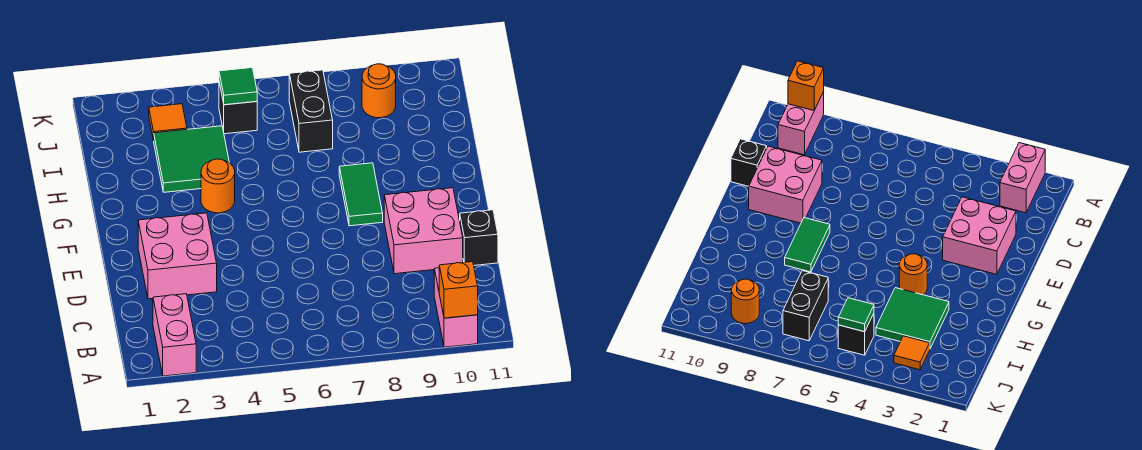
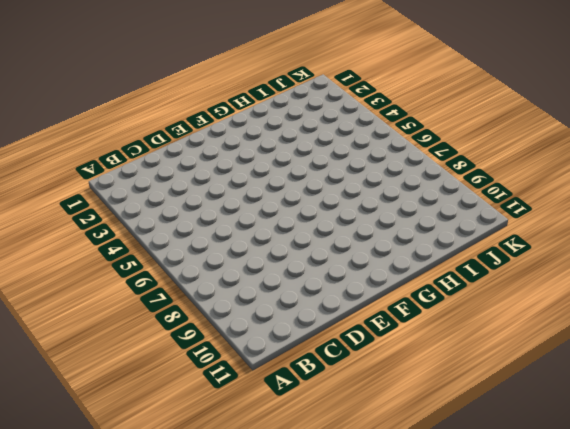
none -> pink brick A2:B2 level 1
none -> pink brick A10:B10 level 1
none -> pink brick D2:E3 level 1

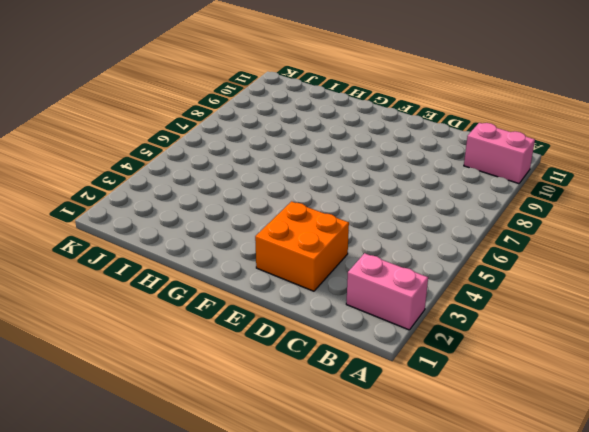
orange brick D2:E3 level 1 -> pink brick D2:E3 level 1
none -> pink brick D9:E10 level 1
none -> black brick D11 level 1
none -> green tile F8:G8 level 1

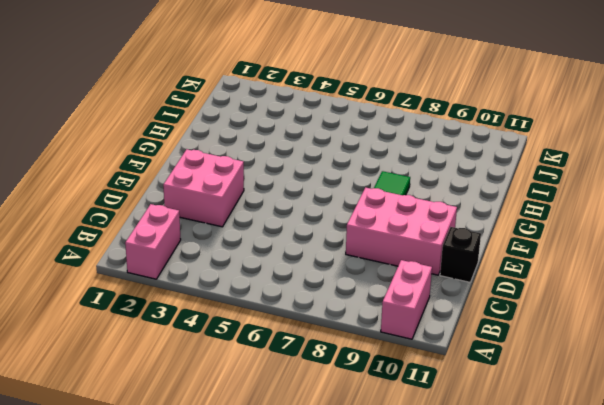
pink brick D8:E10 level 1 -> pink brick D9:E10 level 1
none -> orange round brick G4 level 1
none -> green tile H3:I4 level 1
none -> black brick I7:J7 level 1

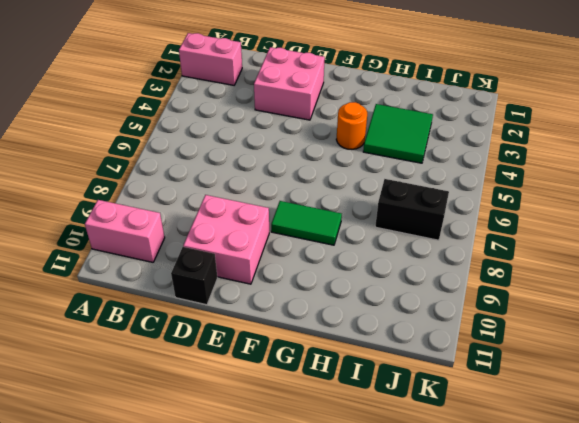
none -> orange tile J3 level 1
none -> black brick J5 level 1
none -> orange round brick J9 level 1

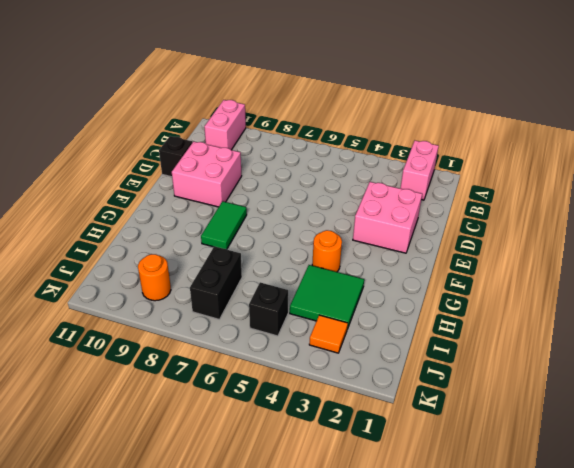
none -> orange brick A10 level 2
none -> green tile J5 level 2

